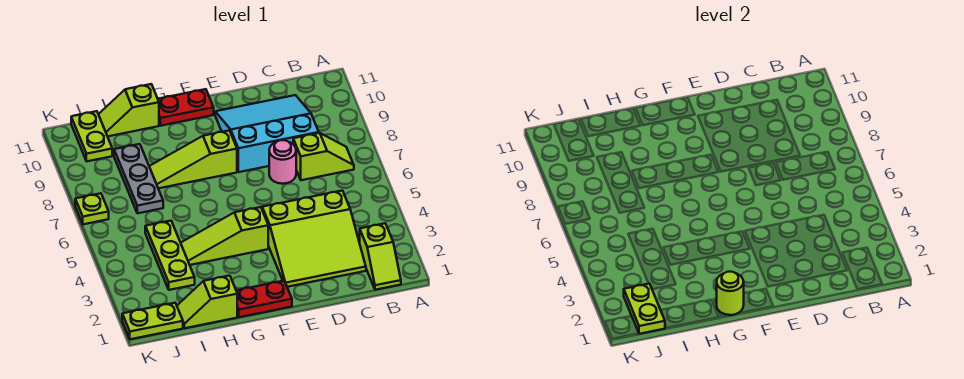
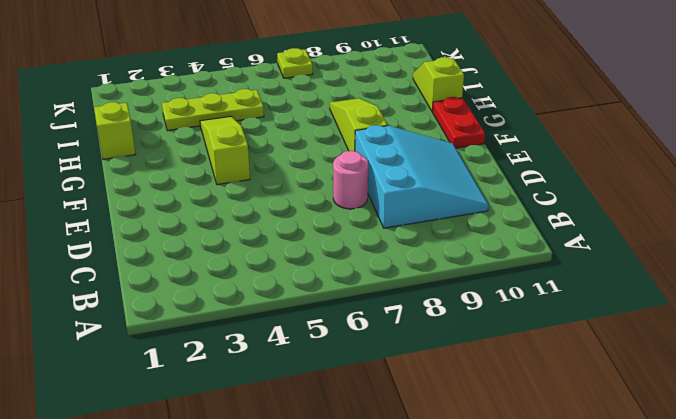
none -> lime slope B1:B2 level 1 top 2
none -> lime slope B7:C7 level 1 top C
none -> lime slope C2:E4 level 1 top 4

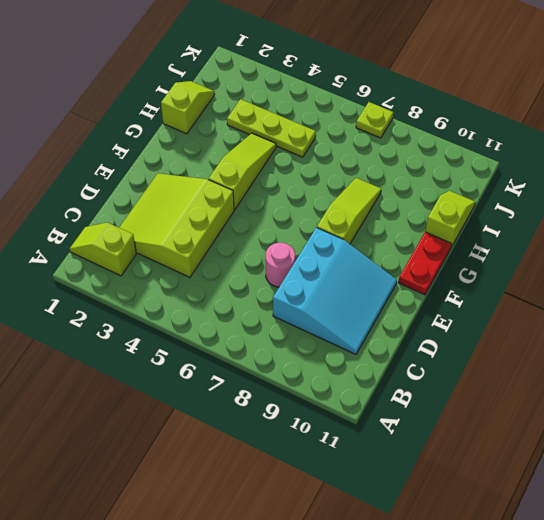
none -> lime slope B7:C7 level 1 top C
none -> red plate F1:G1 level 1
none -> grey plate I7:I9 level 1

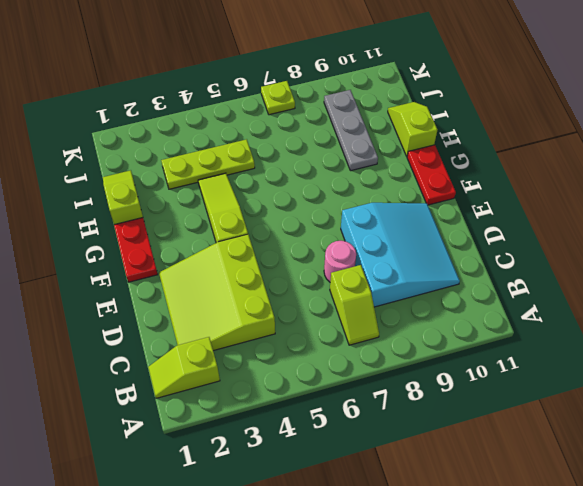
grey plate H9:J9 level 1 -> grey plate I7:I9 level 1
none -> lime slope F8:H8 level 1 top F
none -> lime plate J1:K1 level 1
none -> lime plate J10:J11 level 1

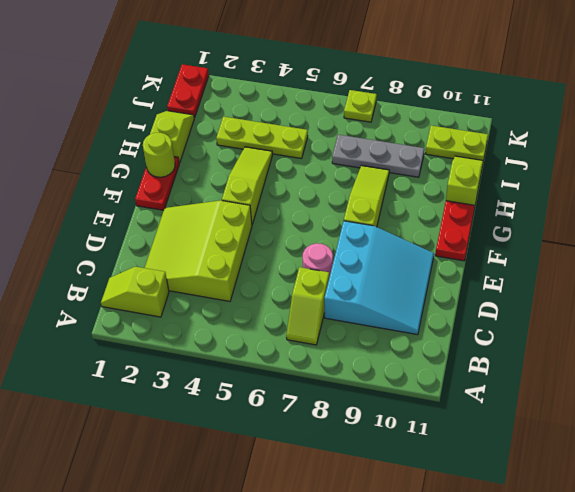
red plate J1:K1 level 1 -> lime plate J1:K1 level 1
none -> lime plate J1:J2 level 2

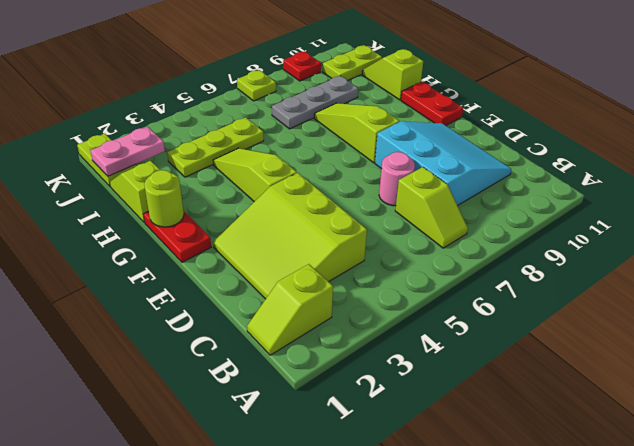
pink plate J1:J2 level 2 -> lime plate J1:J2 level 2
red plate K9 level 1 -> none

